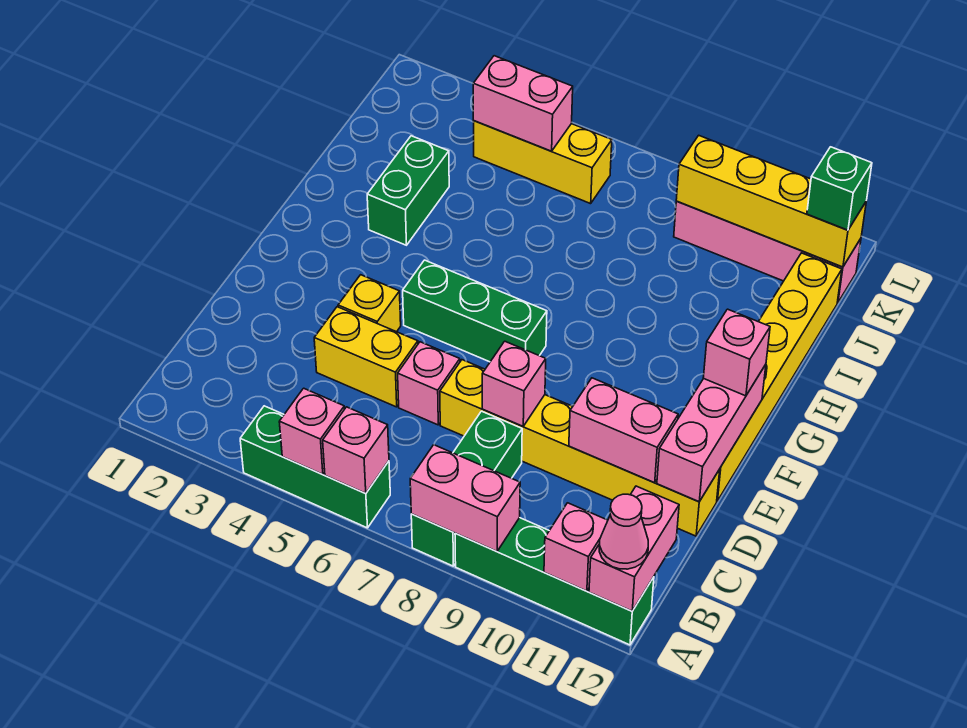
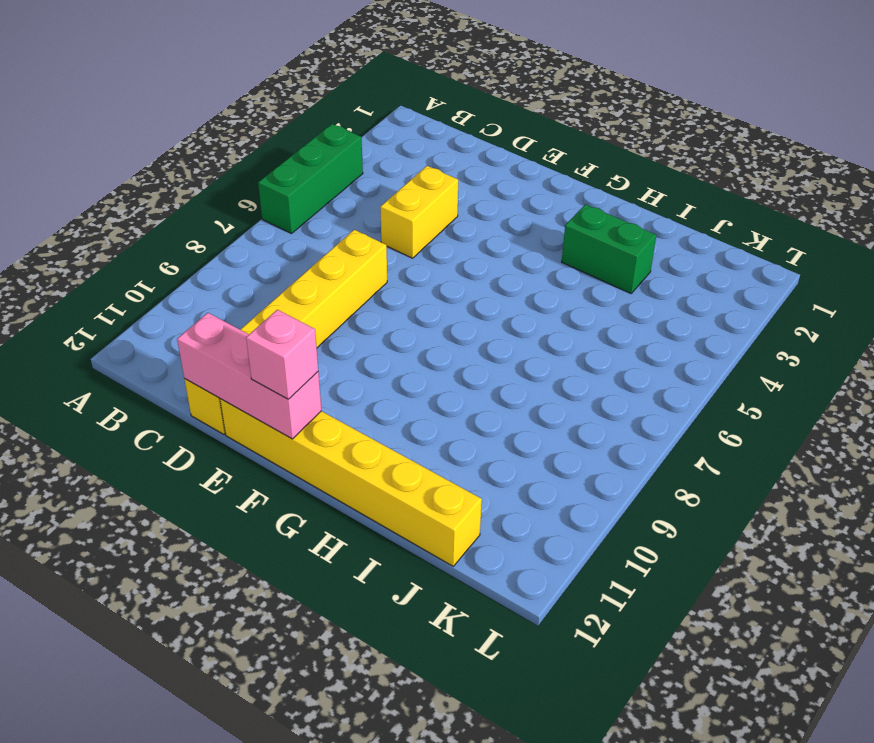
none -> green brick A8:C8 level 1
none -> green brick A9:A12 level 1
none -> pink brick D6 level 1

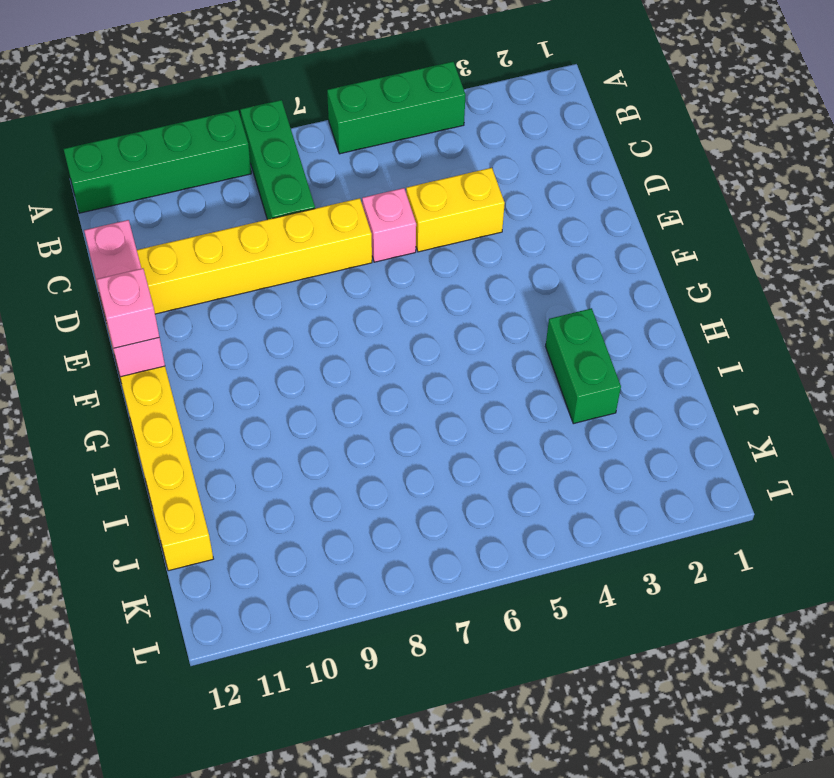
none -> yellow brick E4 level 1
none -> green brick F5:F7 level 1
none -> yellow brick K4:K6 level 1

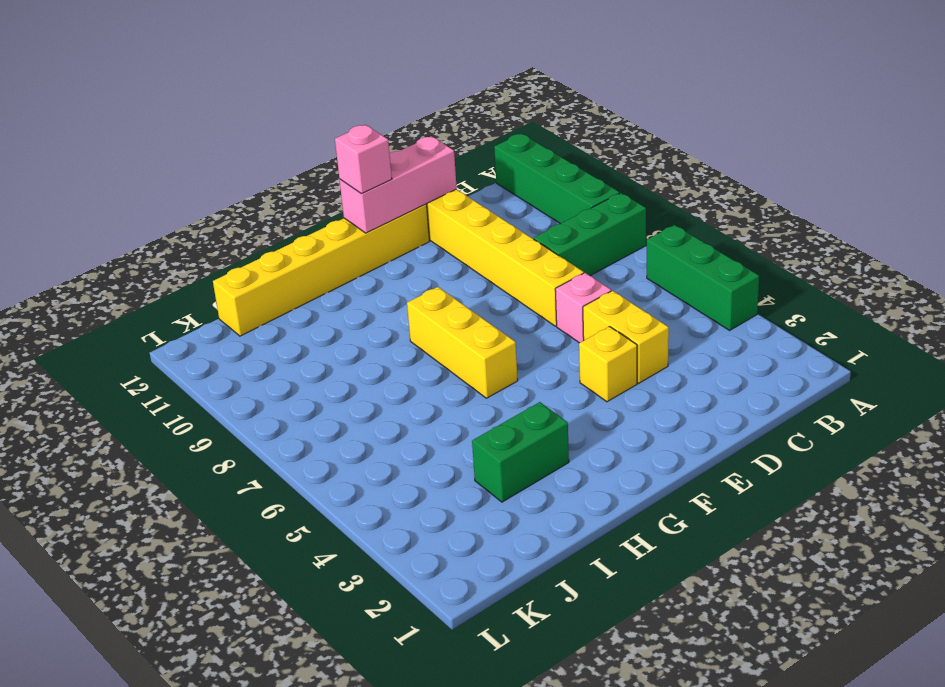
yellow brick G6:G8 level 1 -> yellow brick K4:K6 level 1
none -> green brick F5:F7 level 1
none -> pink brick K9:K12 level 1
none -> pink brick A5 level 2

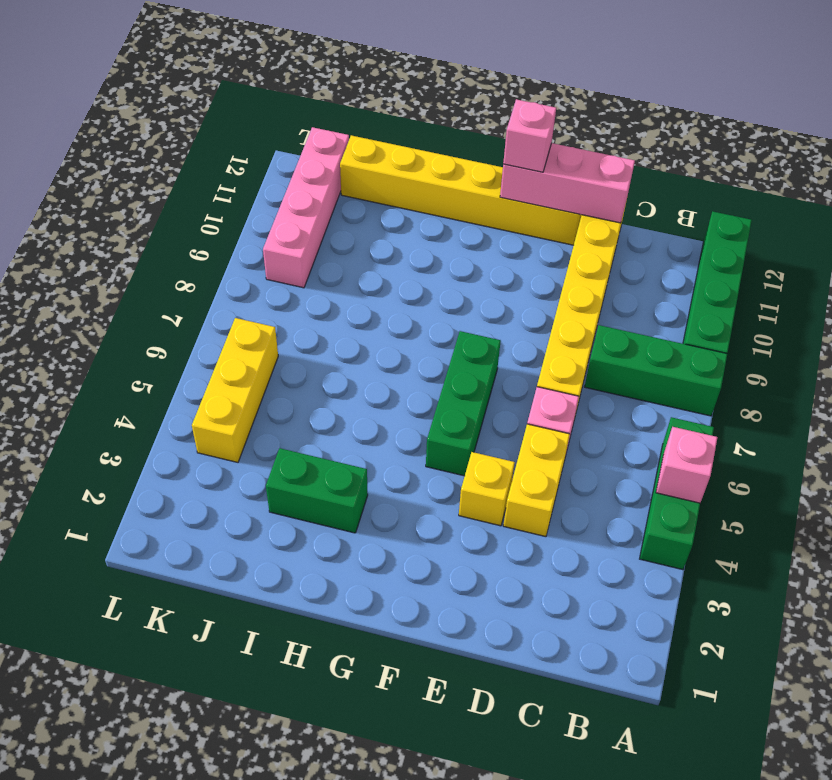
none -> pink brick A6 level 2
none -> pink brick A8:A9 level 2
none -> pink brick A11 level 2

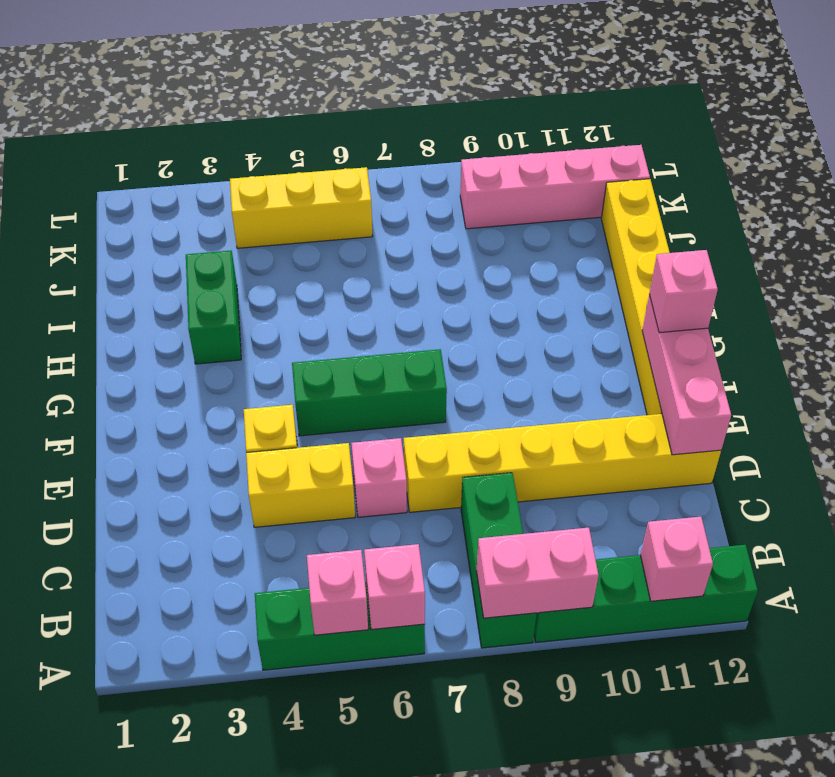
none -> pink brick A12:B12 level 2
none -> pink brick D8 level 2
none -> pink brick D10:D11 level 2

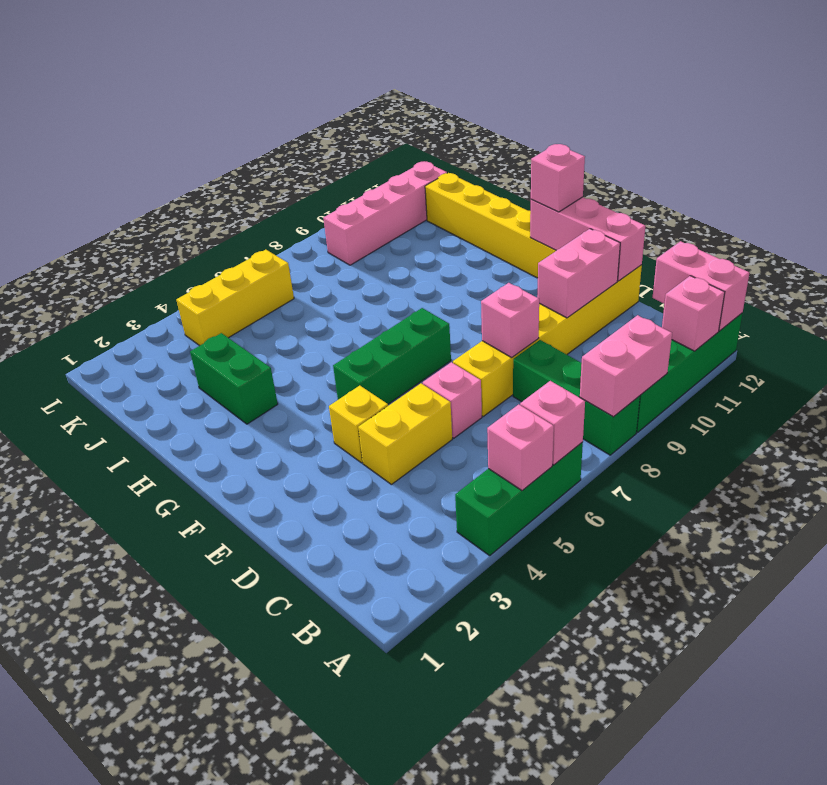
none -> pink brick K4:K5 level 2
none -> yellow brick K9:K12 level 2
none -> pink cone A12 level 3

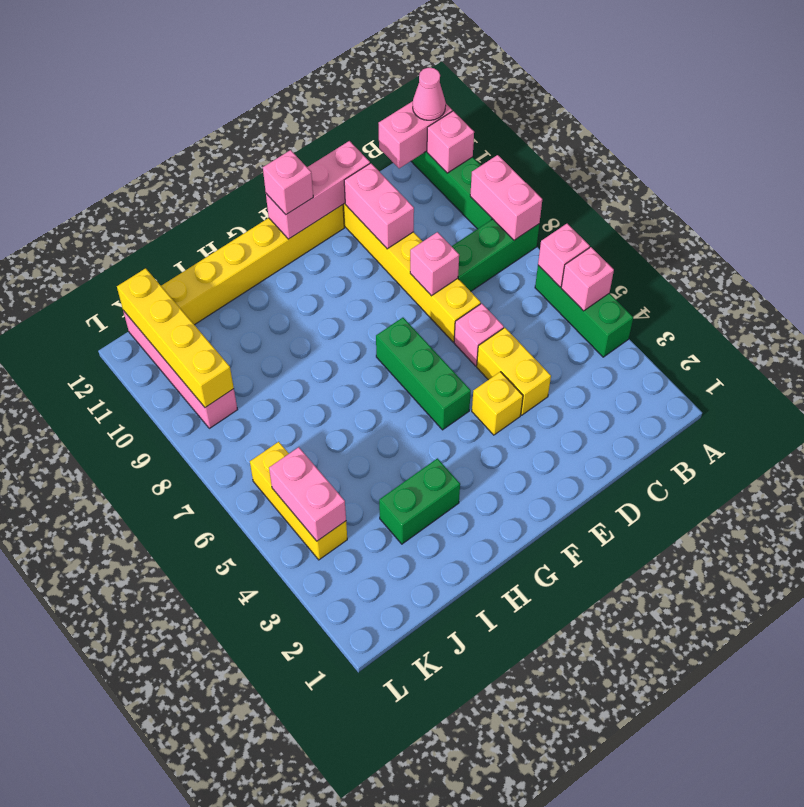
none -> green brick K12 level 3

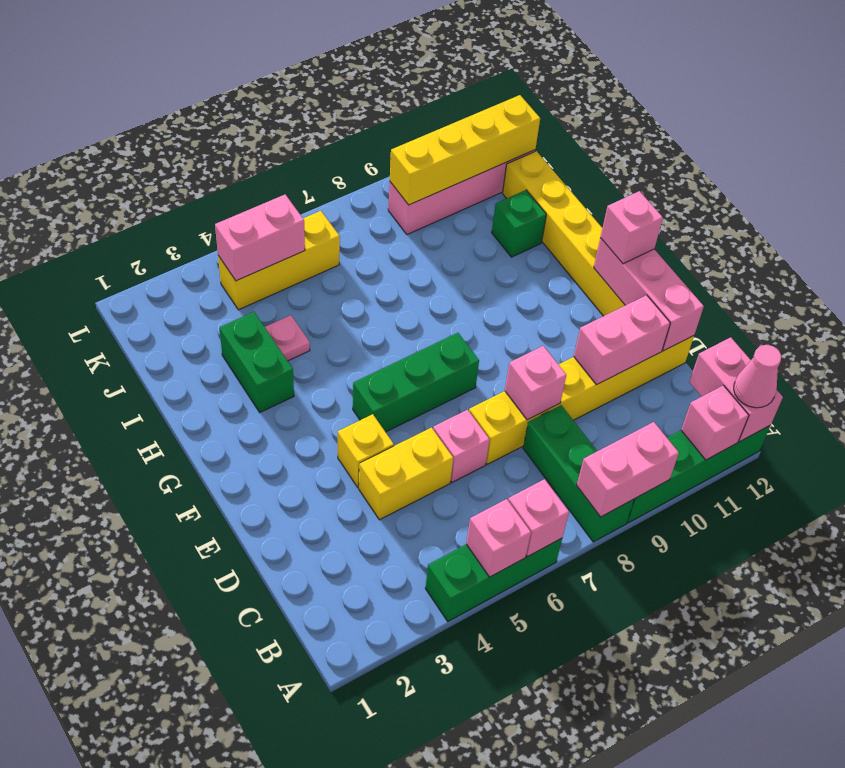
pink plate I4 level 1 -> none
green brick I11 level 1 -> green brick K12 level 3

